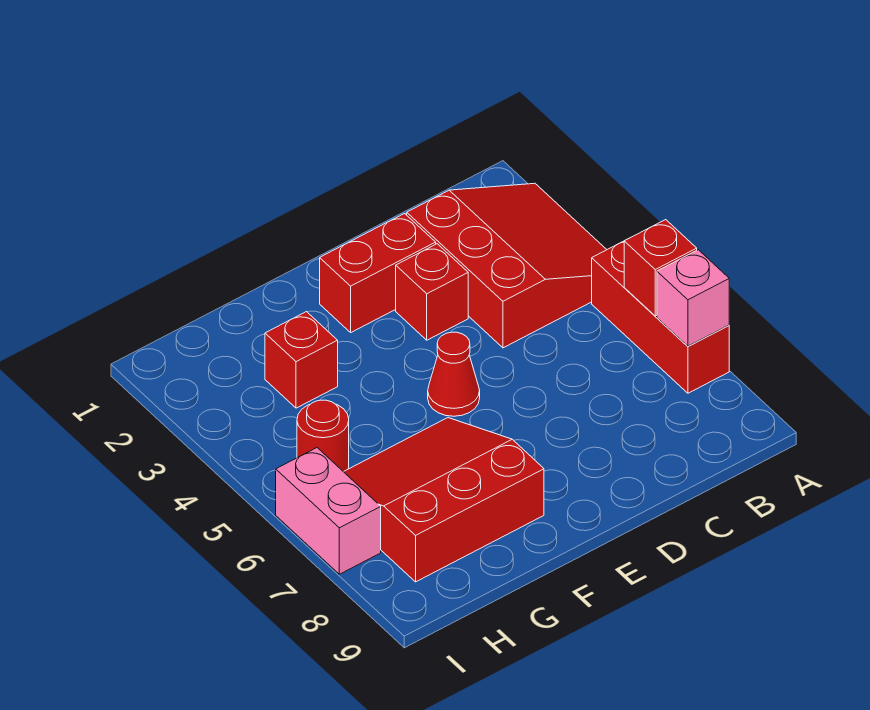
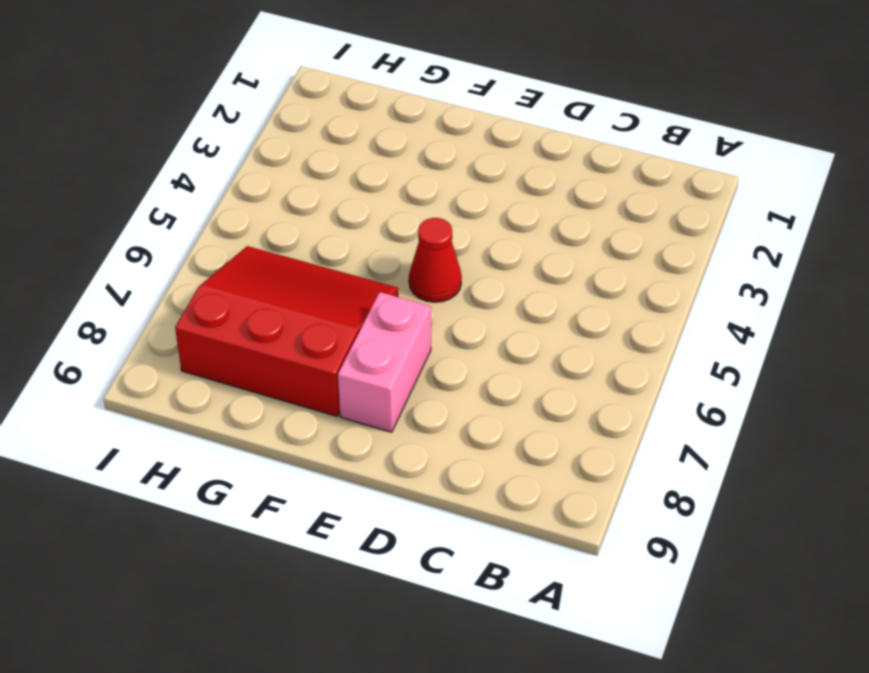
pink brick E7:E8 level 1 -> pink brick I6:I7 level 1
none -> red slope A2:C4 level 1 top C
none -> red brick A5:A7 level 1

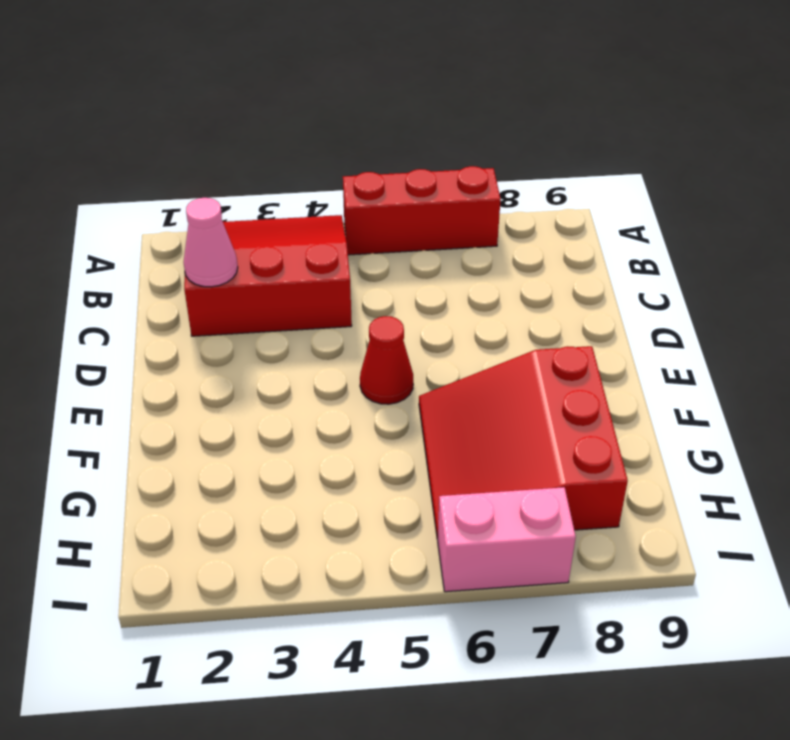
pink cone C2 level 2 -> none
none -> red brick D2:E2 level 1
none -> red brick D3 level 1

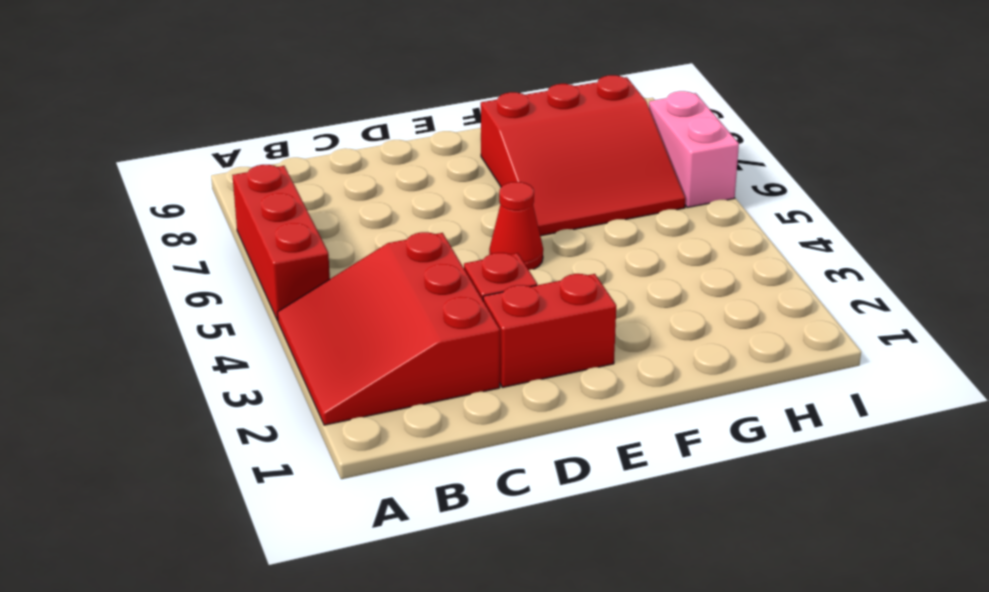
none -> red brick G3 level 1
none -> red round brick H5 level 1

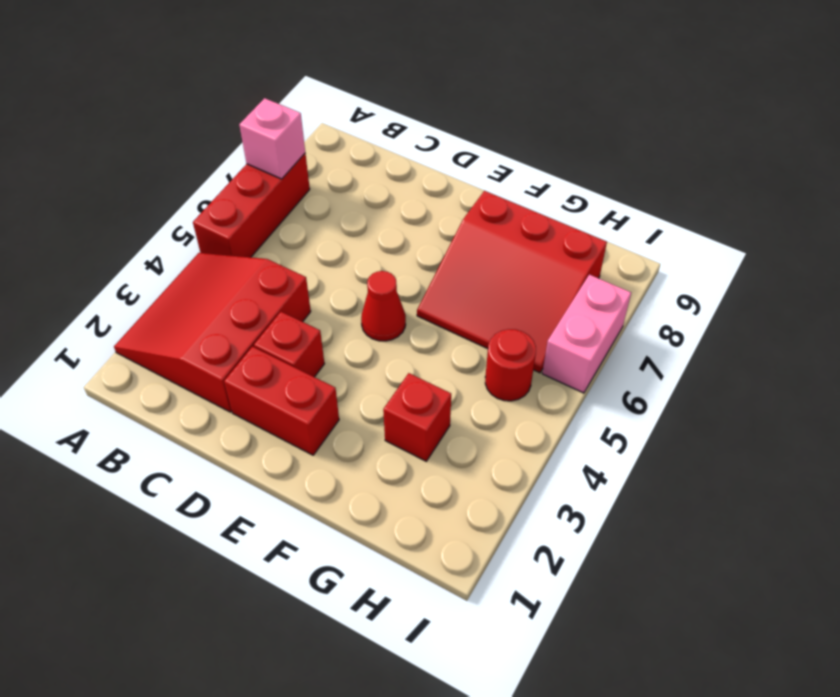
none -> red brick A6 level 2

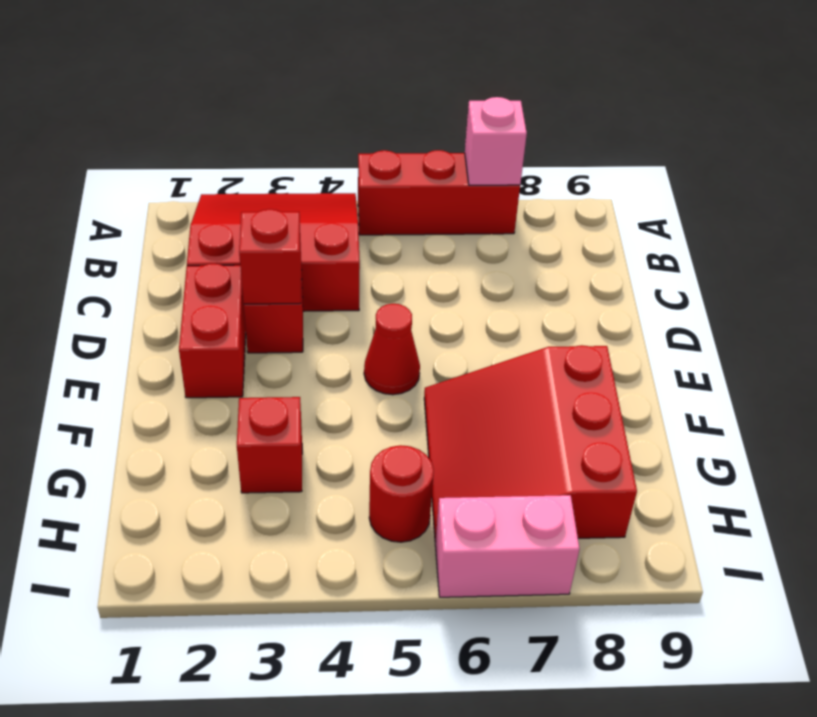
red brick D3 level 2 -> red brick A6 level 2

